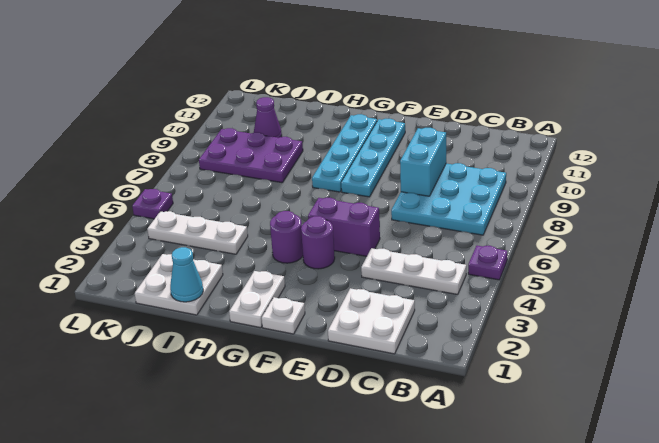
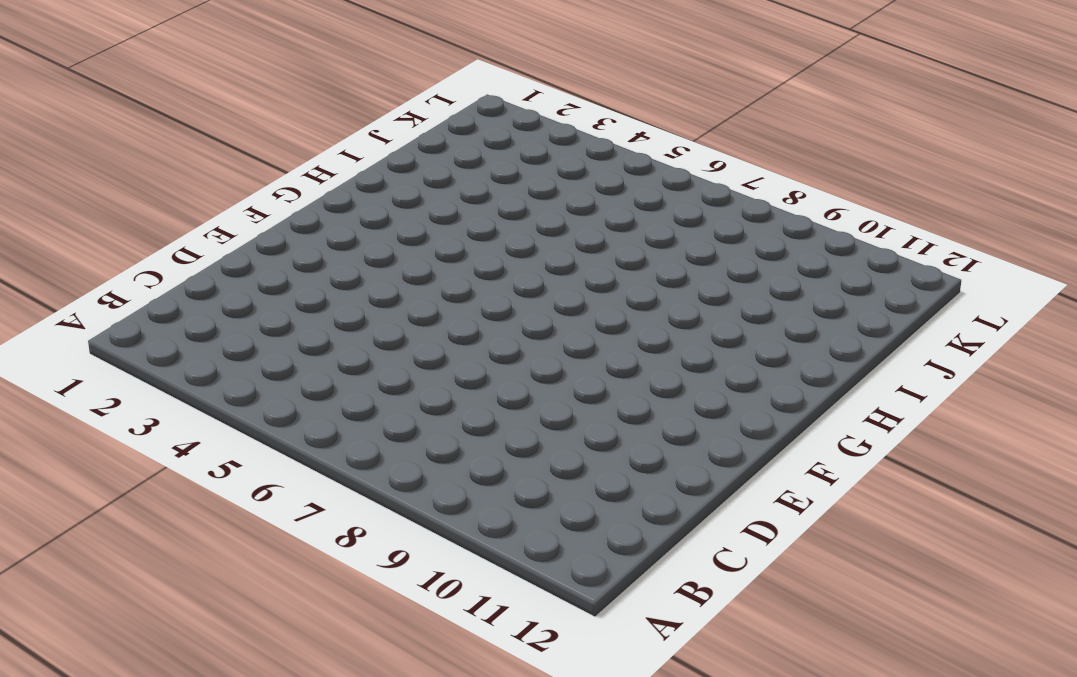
none -> purple plate A5 level 1
none -> white plate B4:D4 level 1
none -> cyan plate B7:D9 level 1

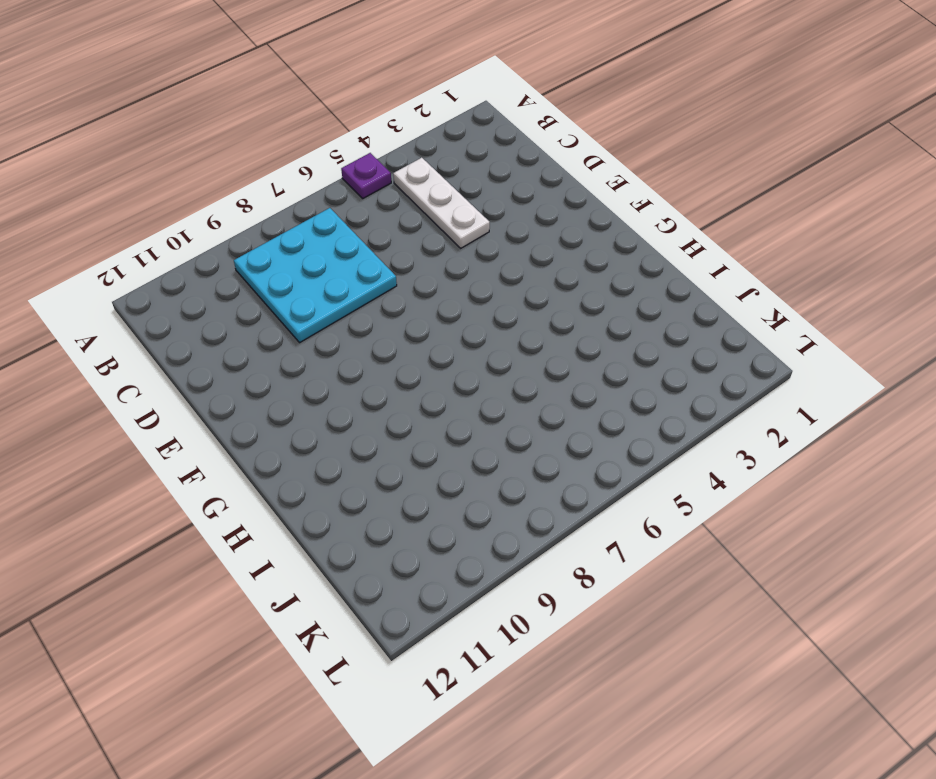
none -> white plate C1:D2 level 1
none -> purple brick E5:F5 level 1
none -> white plate F1 level 1

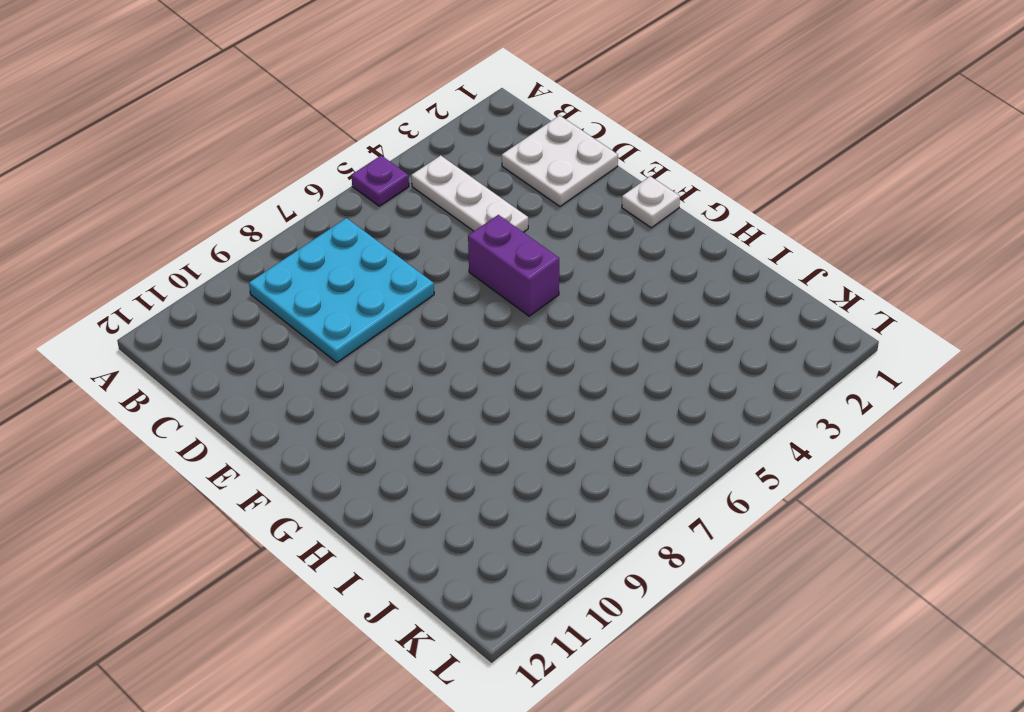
none -> purple round brick F4 level 1
none -> cyan plate F8:F11 level 1
none -> white plate G1:G2 level 1

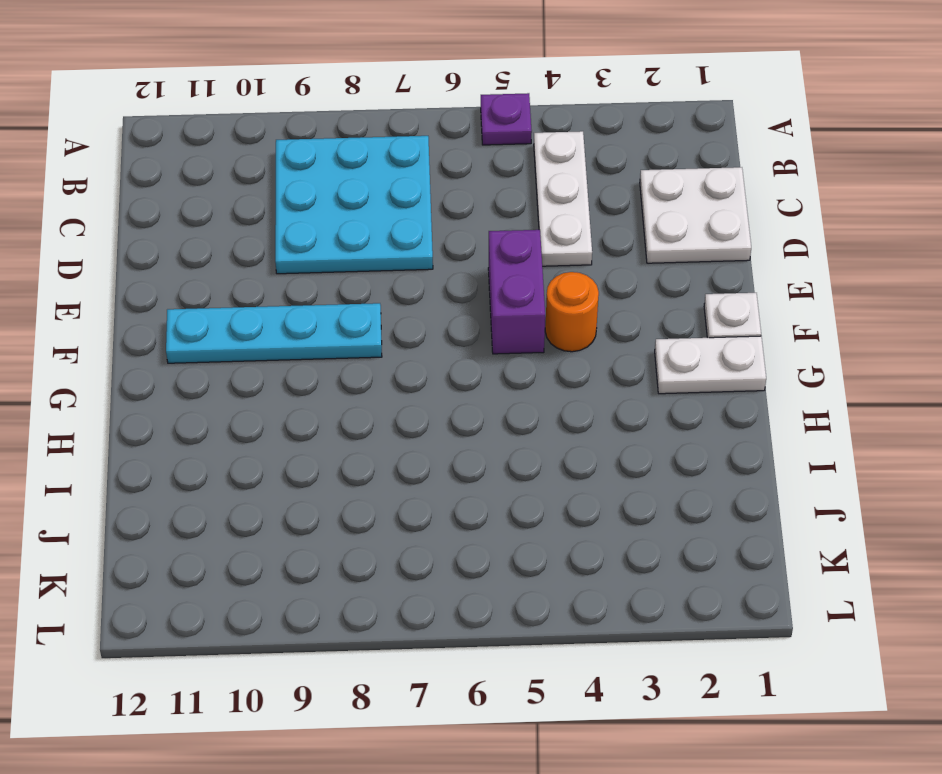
orange round brick F4 level 1 -> purple round brick F4 level 1
none -> purple round brick G4 level 1
none -> cyan plate G8:G11 level 1
none -> white plate I1:J2 level 1

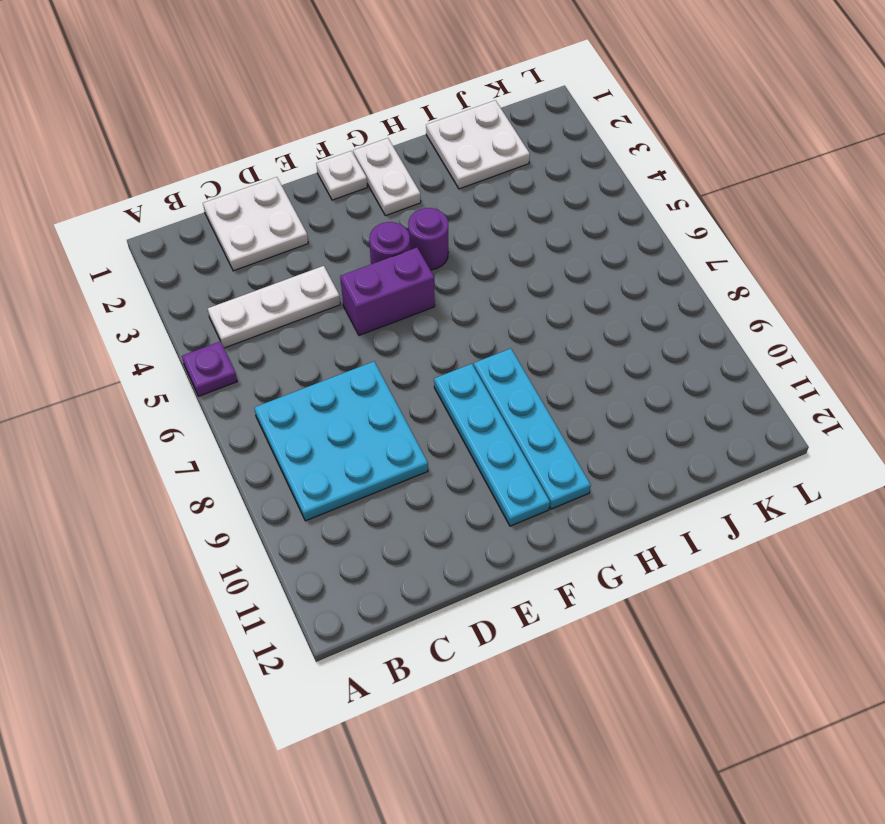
none -> white plate I4:K4 level 1
none -> purple plate I8:K9 level 1
none -> purple cone J10 level 1

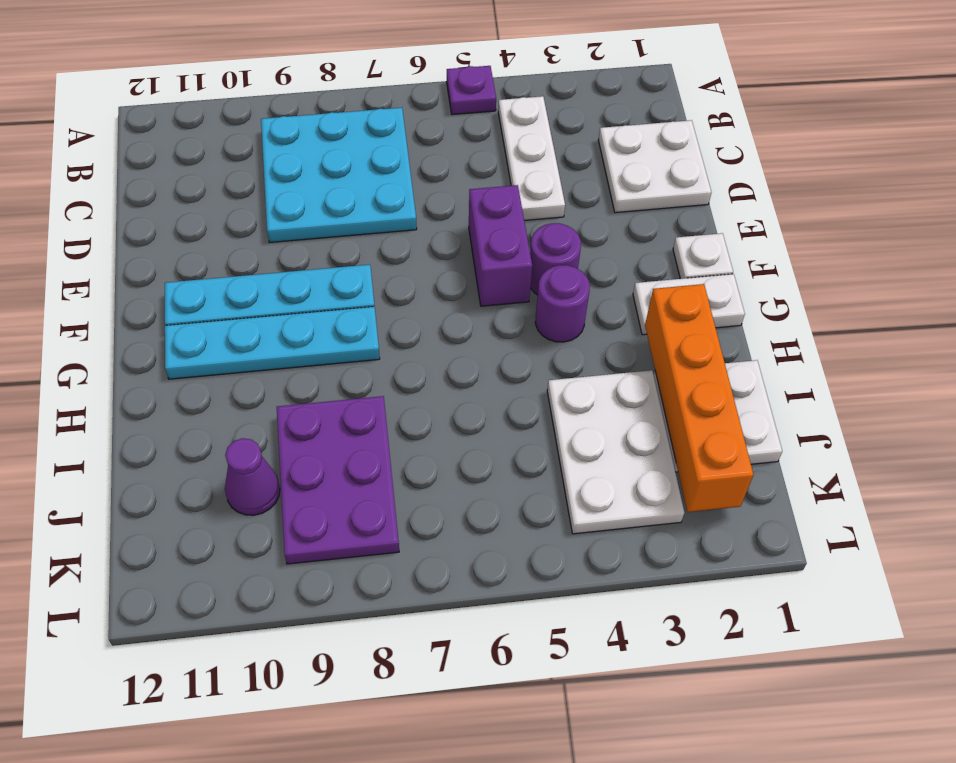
orange brick H2:K2 level 2 -> none
white plate I3:K4 level 1 -> white plate I4:K4 level 1
none -> purple plate L5 level 1
none -> cyan brick D8:D9 level 2
none -> cyan cone I1 level 2

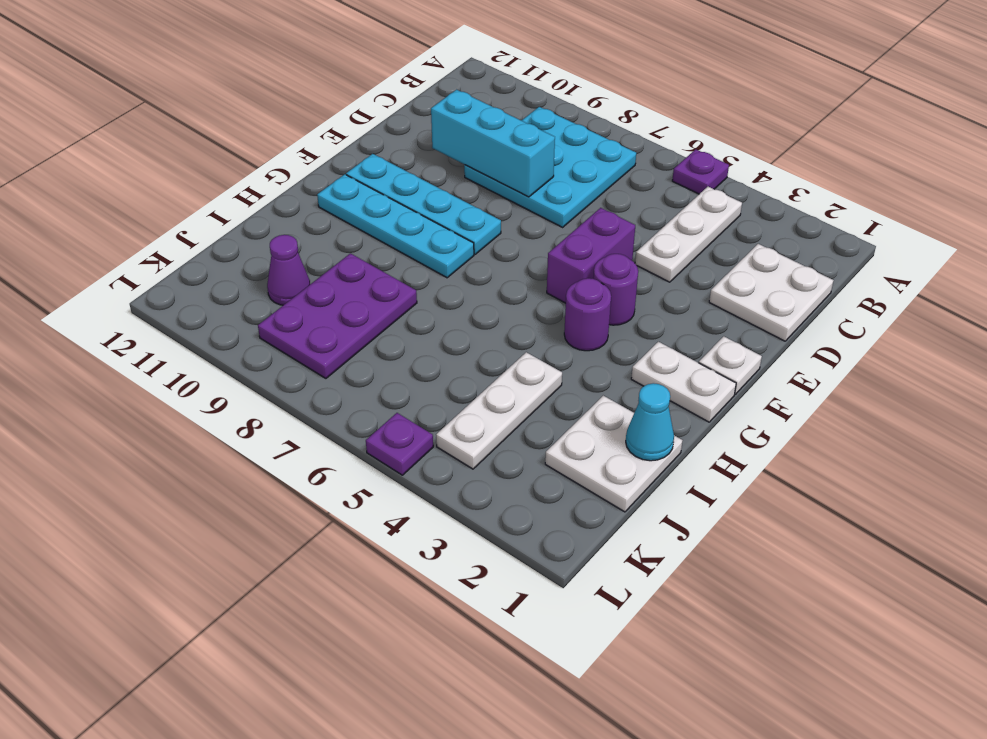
cyan brick D8:D10 level 2 -> cyan brick D8:D9 level 2

